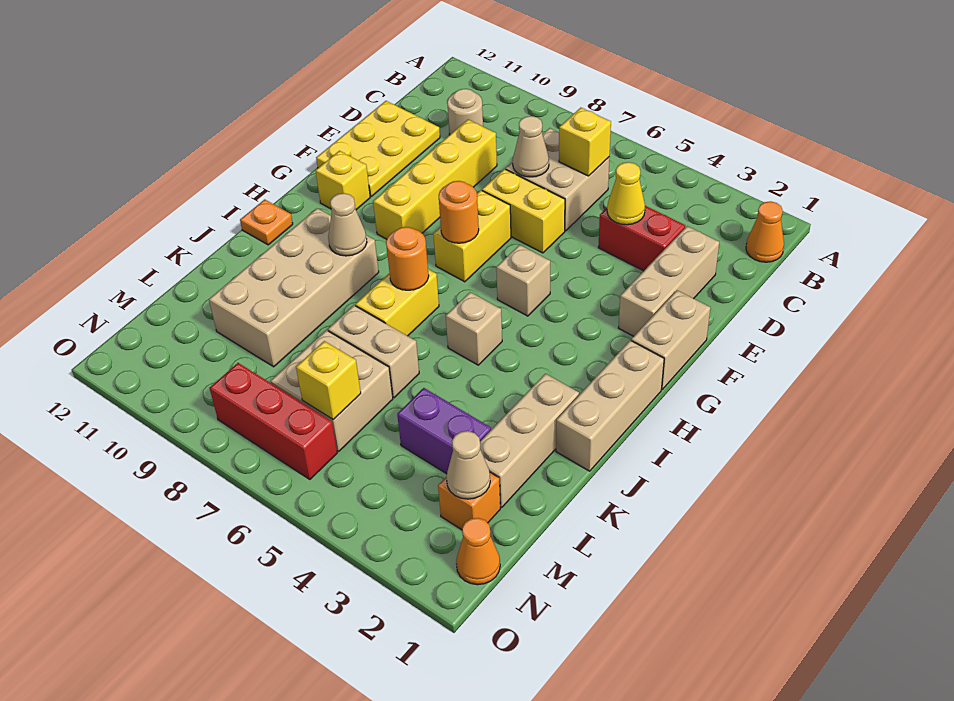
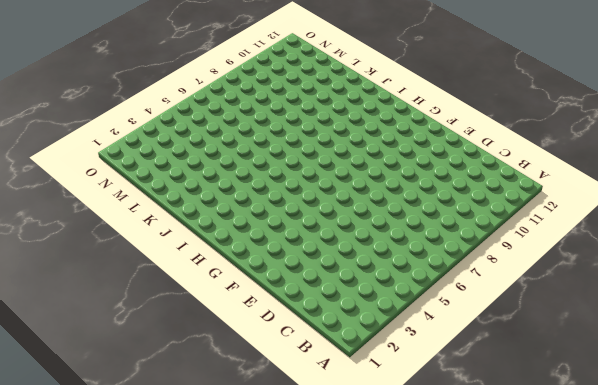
none -> orange cone B1 level 1
none -> tan brick C6:D7 level 1
none -> tan round brick C10 level 1
none -> tan brick D2:F2 level 1

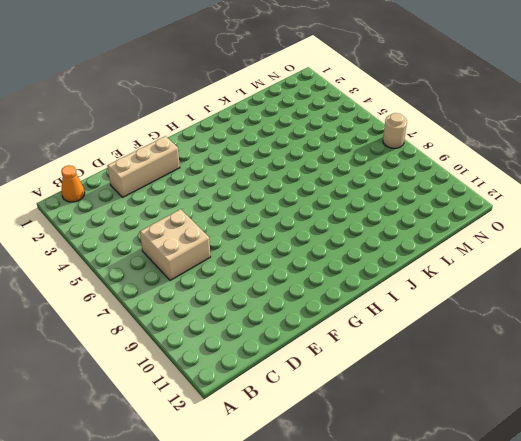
tan round brick O7 level 1 -> tan round brick C10 level 1
none -> red brick D3:D4 level 1
none -> yellow brick D9:G9 level 1
none -> yellow plate D11:F12 level 1
none -> yellow brick E6:E7 level 1

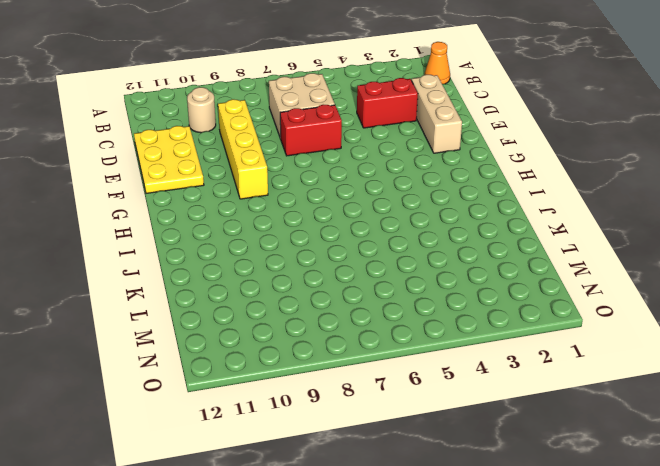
red brick E6:E7 level 1 -> yellow brick E6:E7 level 1
none -> tan brick F1:G1 level 1
none -> yellow brick F7:G7 level 1
none -> tan brick G5 level 1
none -> yellow brick G11 level 1

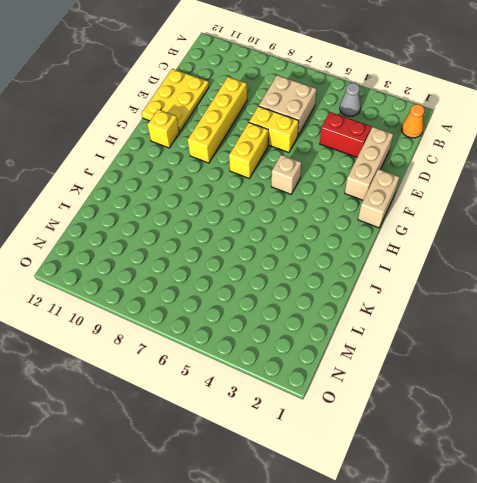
grey cone B4 level 1 -> none
none -> tan round brick C10 level 1
none -> tan brick H1:J1 level 1
none -> tan brick I5 level 1
none -> yellow brick I7:J7 level 1

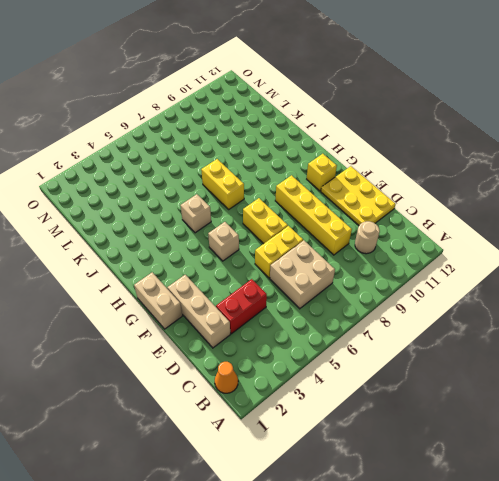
none -> tan brick H1:J1 level 1
none -> tan brick I9:L10 level 1
none -> orange plate I12 level 1
none -> tan brick J2:L2 level 1

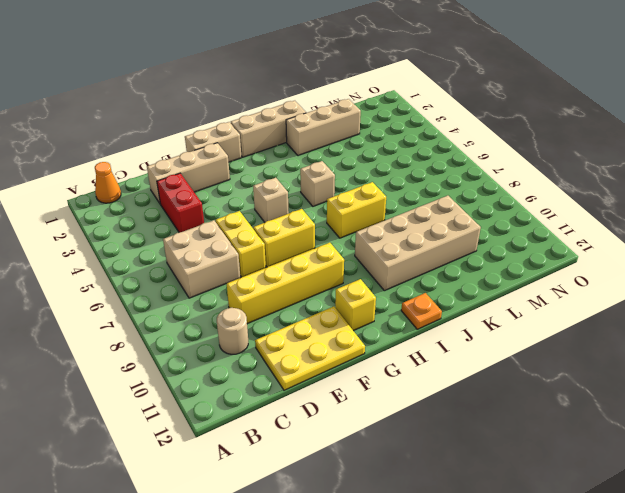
none -> tan brick K6:K7 level 1
none -> purple brick L3:L4 level 1
none -> tan brick L6:M7 level 1
none -> orange brick M2 level 1

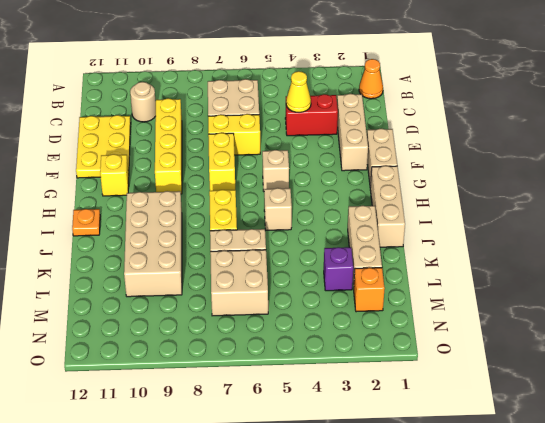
purple brick L3 level 1 -> purple brick L3:L4 level 1
none -> orange cone N1 level 1
none -> red brick N6:N8 level 1
none -> yellow brick C6 level 2
none -> tan cone D7 level 2

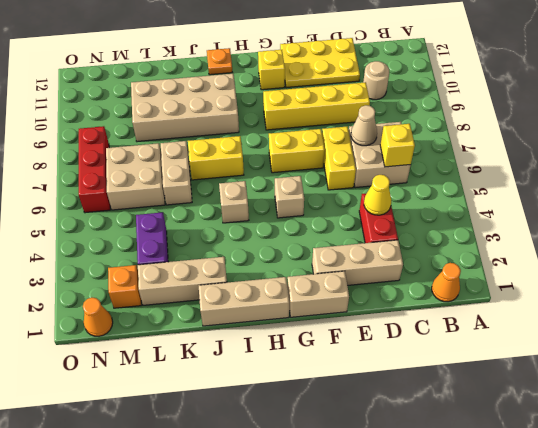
none -> orange round brick G7 level 2
none -> orange round brick I7 level 2
none -> tan cone I9 level 2
none -> tan cone M2 level 2

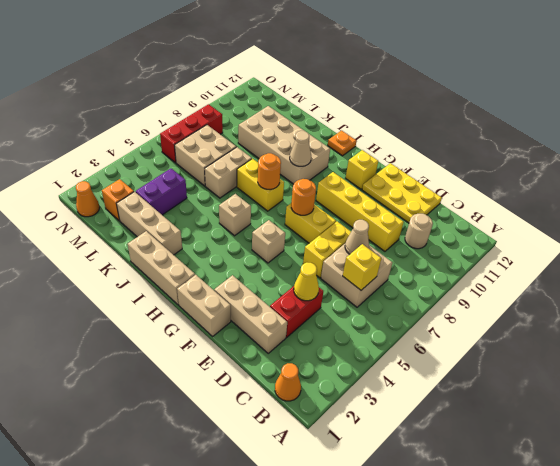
none -> tan cone M2 level 2
none -> yellow brick M6 level 2

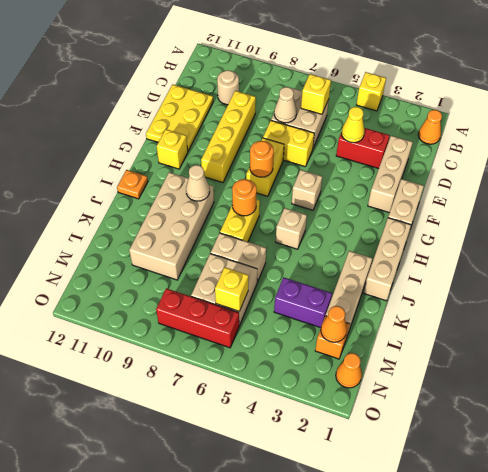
yellow brick A4 level 1 -> none
orange cone M2 level 2 -> tan cone M2 level 2

